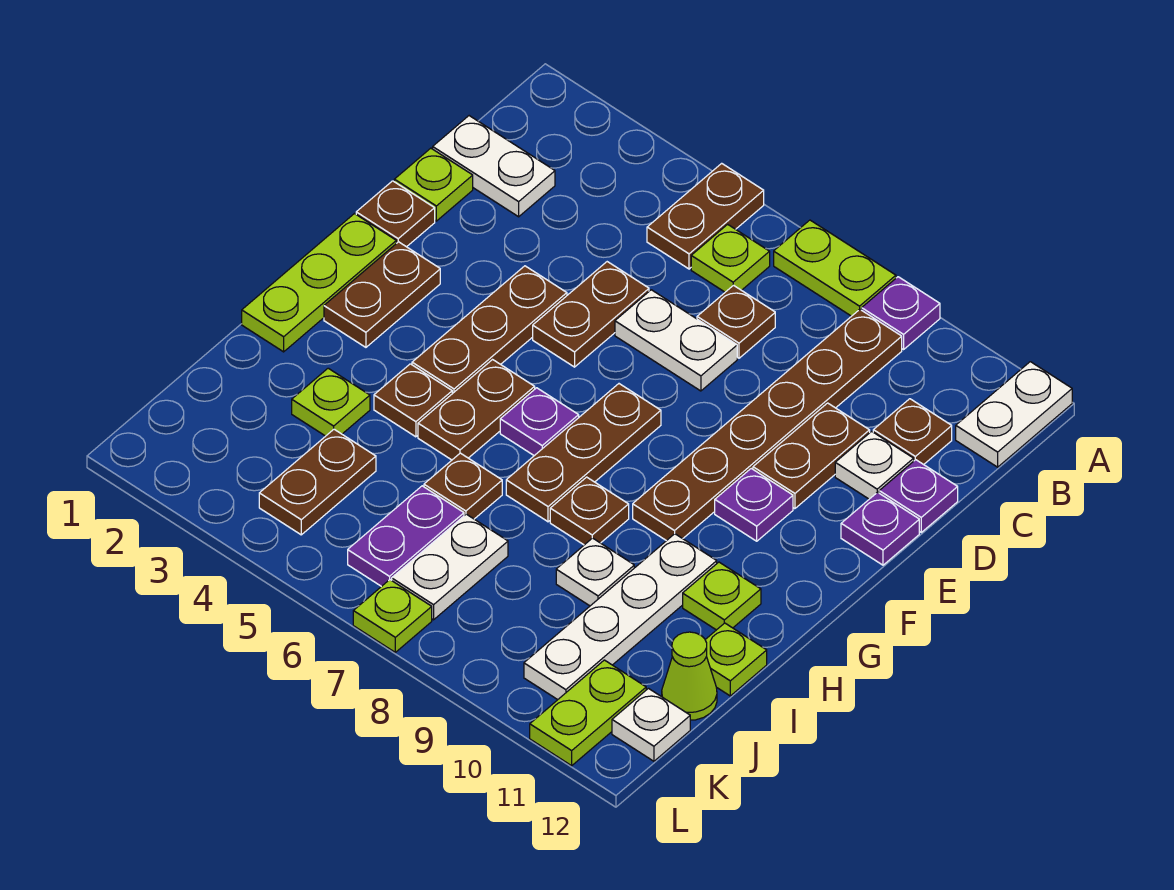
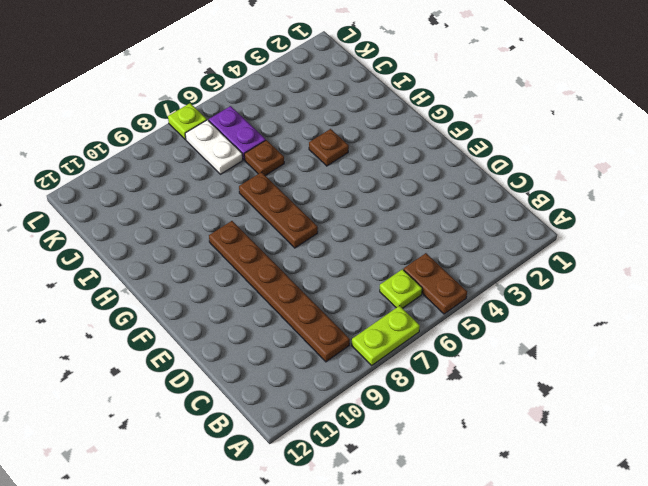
none -> purple plate A9 level 1
none -> white plate A12:B12 level 1
none -> white plate C1:C2 level 1
none -> brown plate C7 level 1

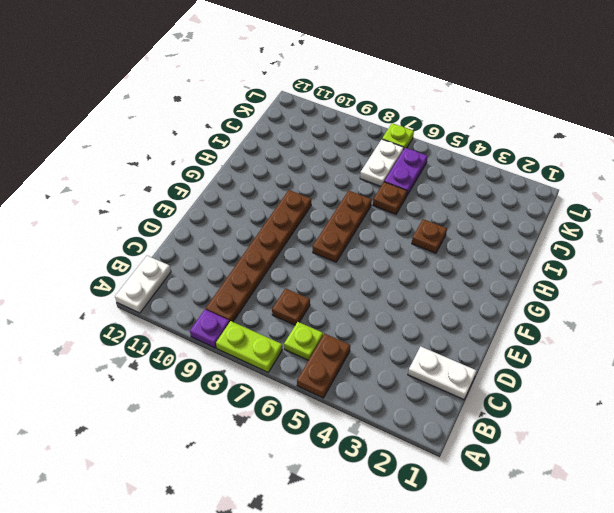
none -> brown plate C11 level 1
none -> lime plate D1 level 1
none -> brown plate D5:E5 level 1
none -> white plate D6:D7 level 1

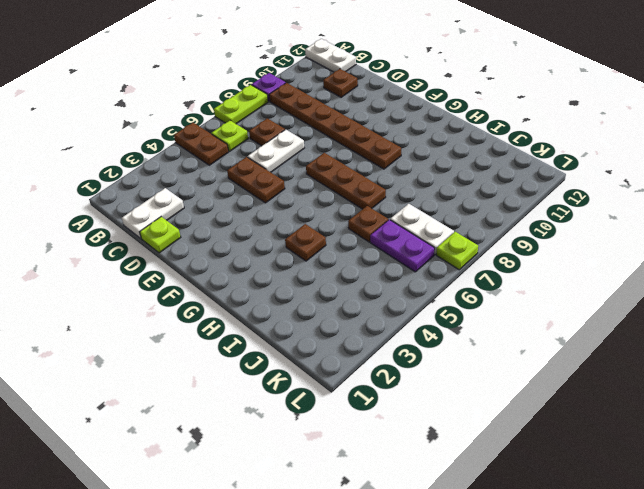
none -> brown plate D10:E10 level 1
none -> white plate D11 level 1
none -> purple plate D12 level 1
none -> brown plate E1 level 1

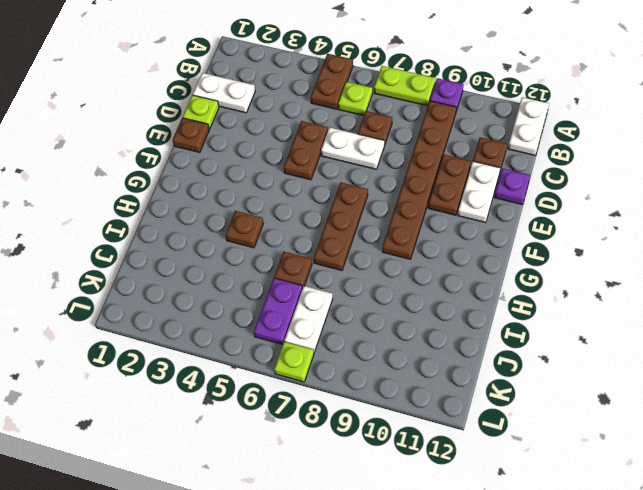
white plate D11:E11 level 1 -> white plate D11 level 1
none -> brown plate E4:G4 level 1
none -> purple plate E12 level 1
none -> lime plate F1:H1 level 1
none -> brown plate F2:G2 level 1

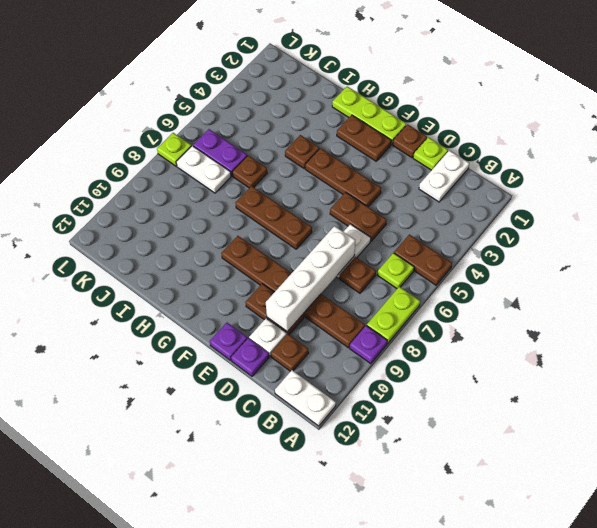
white brick D7:D10 level 2 -> none
none -> purple plate F10 level 1
none -> brown plate G5:H5 level 1
none -> purple plate G6 level 1
none -> brown plate H8 level 1

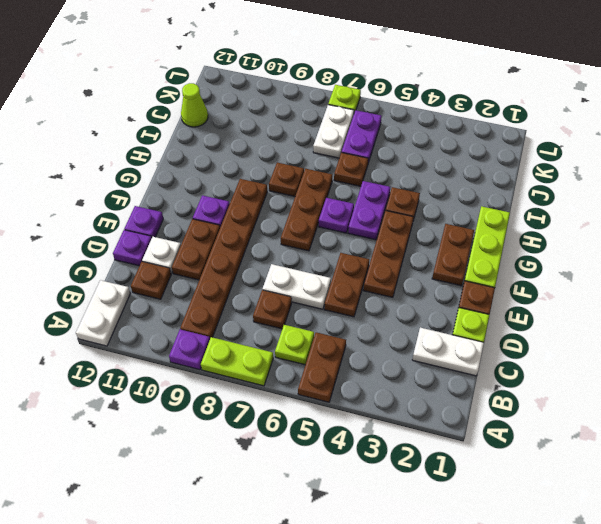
purple plate G5:H5 level 1 -> brown plate G5:H5 level 1
none -> white plate H10:K10 level 1
none -> lime plate H11 level 1
none -> lime plate I3 level 1
none -> white plate I9 level 1

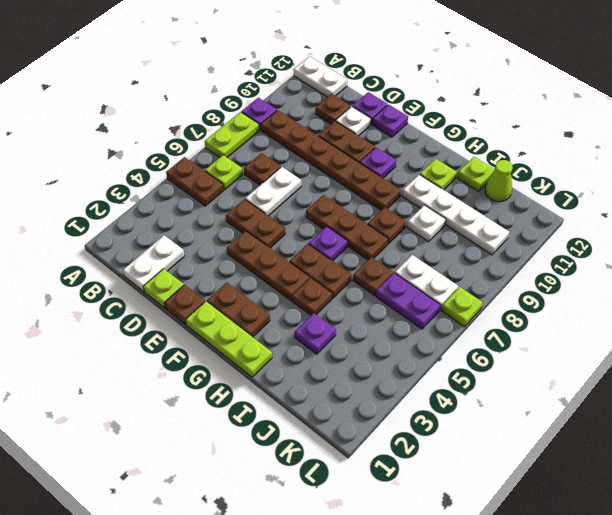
purple plate I3 level 1 -> lime plate I3 level 1
none -> brown plate J4:K4 level 1
none -> lime plate K11:L11 level 1
none -> white plate K12 level 1

